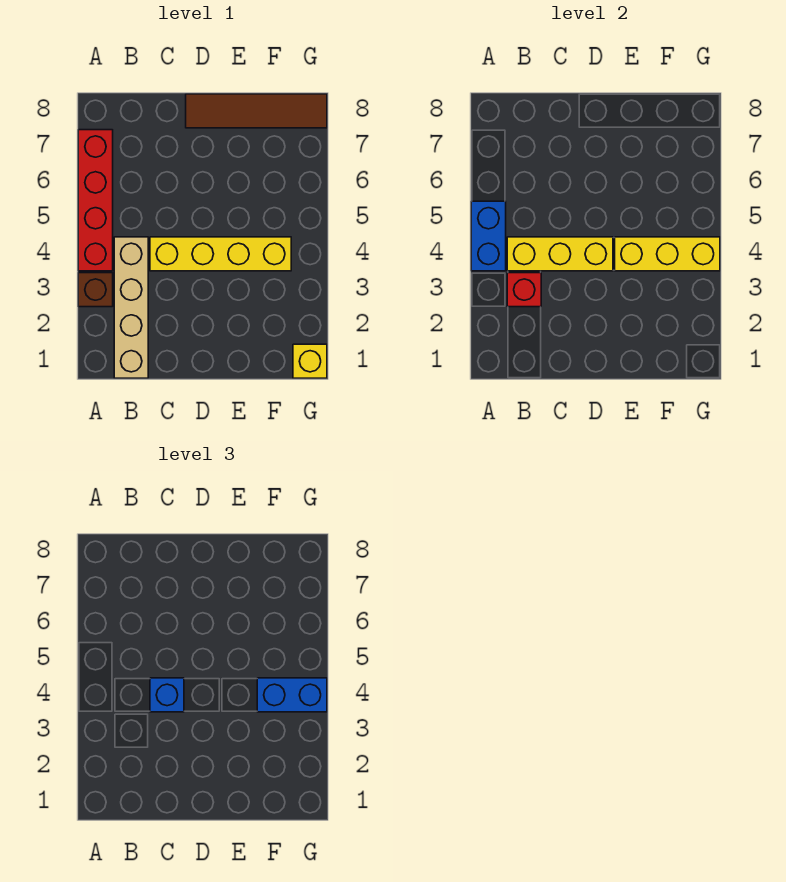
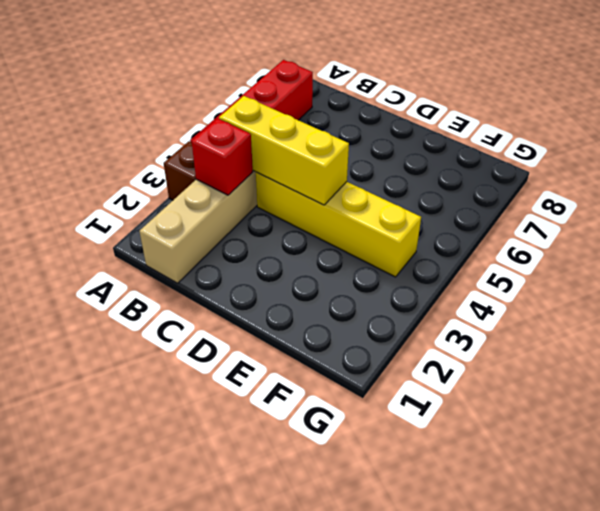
none -> brown tile D8:G8 level 1
none -> yellow brick G1 level 1
none -> blue brick A4:A5 level 2

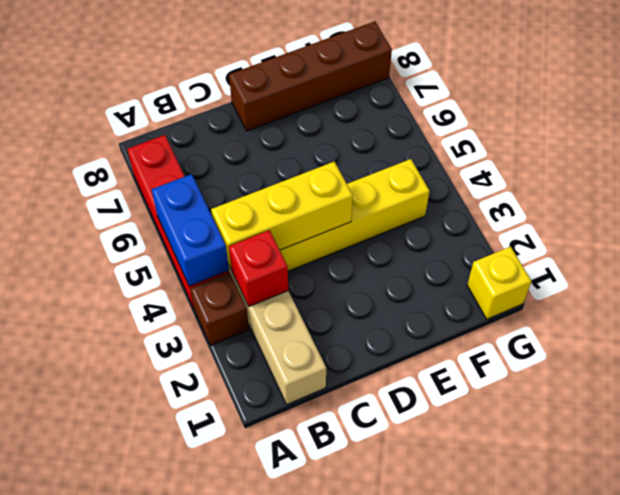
brown brick D8:G8 level 1 -> brown tile D8:G8 level 1
none -> yellow brick E4:G4 level 2
none -> blue brick C4 level 3
none -> blue brick F4:G4 level 3

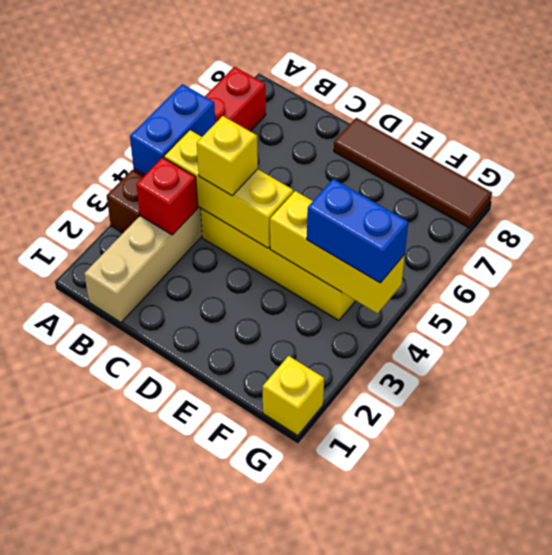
yellow brick C4 level 3 -> blue brick C4 level 3

